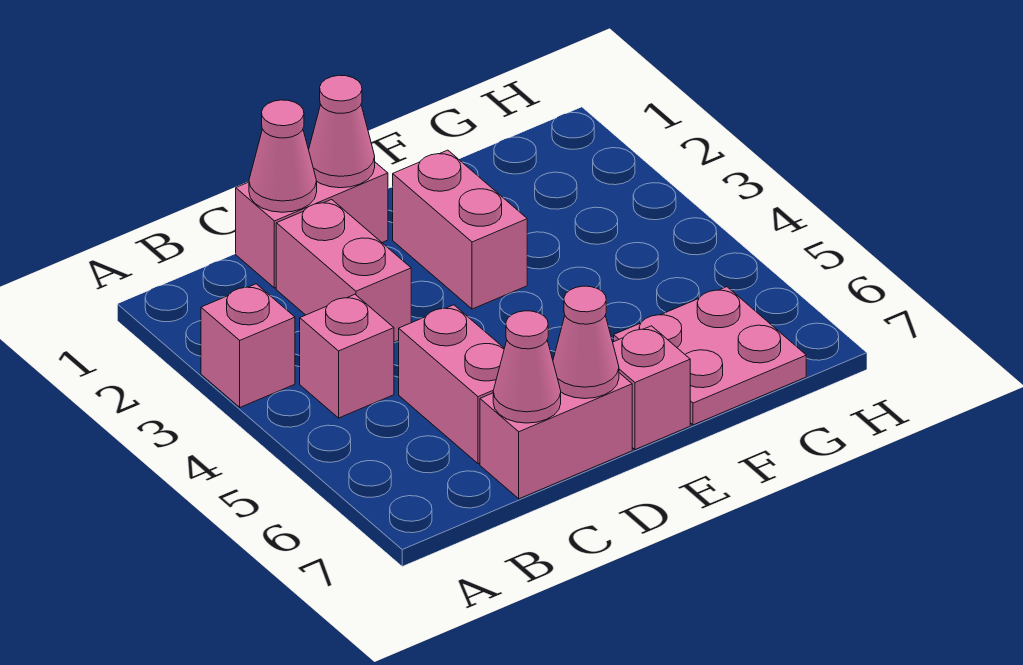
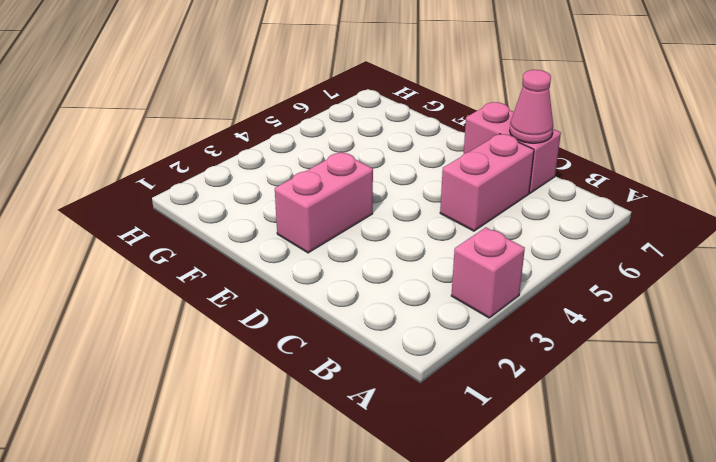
none -> pink brick B4 level 1
none -> pink brick C1:D1 level 1
none -> pink brick C2:C3 level 1

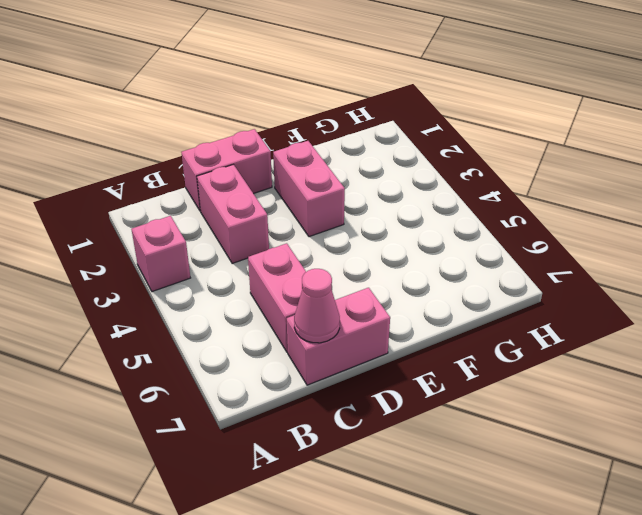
none -> pink brick B4 level 1
none -> pink brick E7 level 1
none -> pink plate F6:G7 level 1

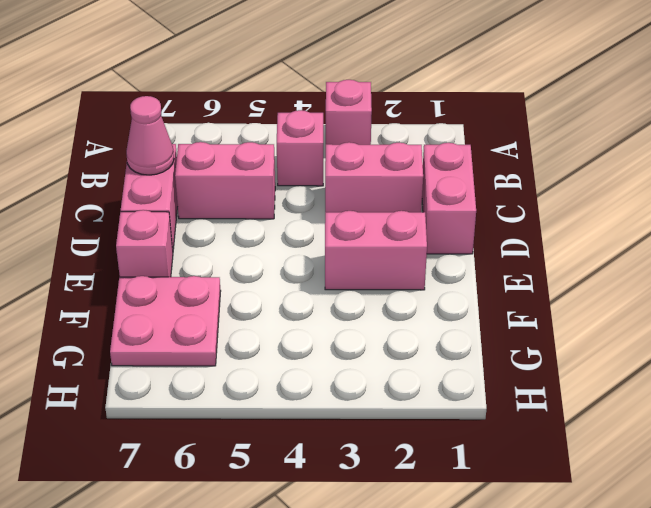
none -> pink cone C1 level 2
none -> pink cone D1 level 2
none -> pink cone D7 level 2

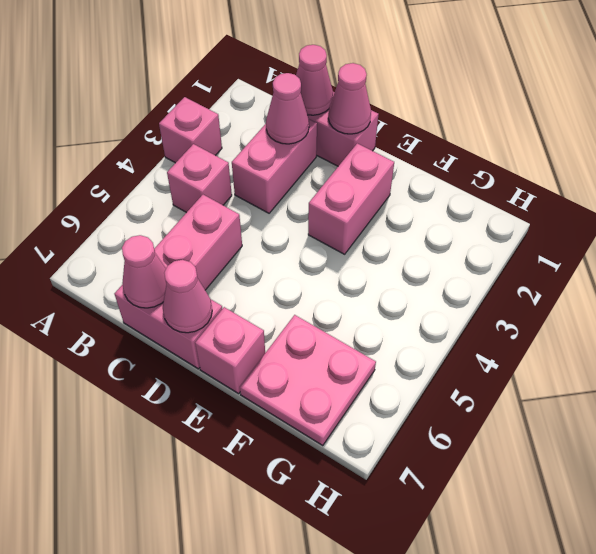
pink cone C2 level 2 -> none

